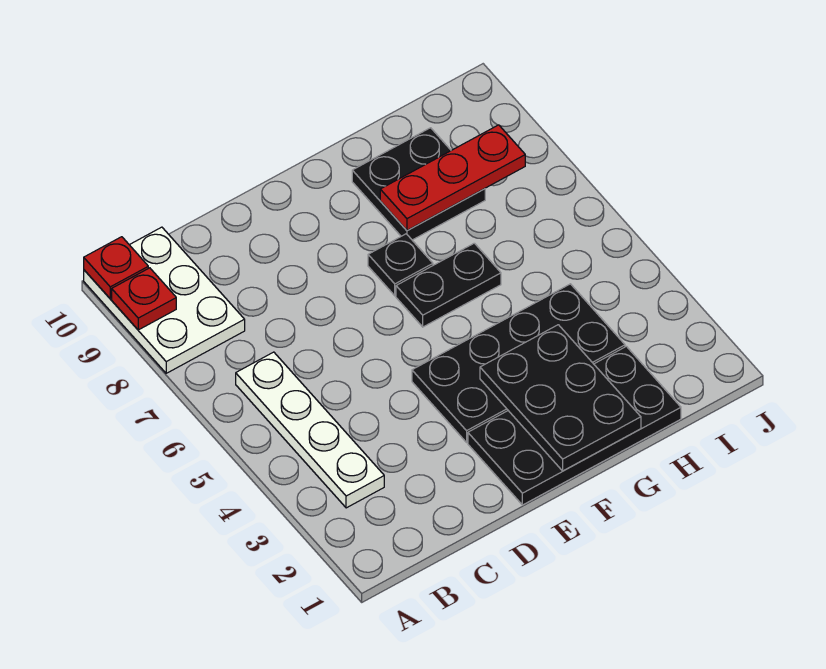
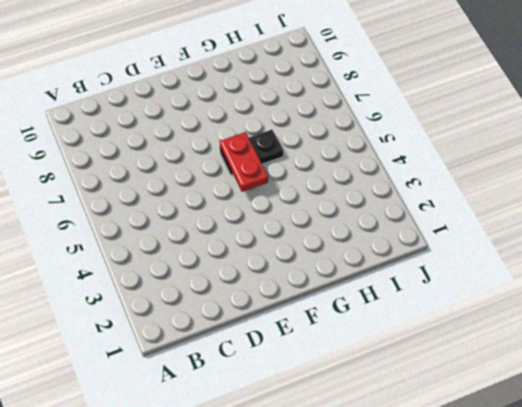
red plate F5:F6 level 2 -> none
none -> white plate A8:B10 level 1
none -> white plate B3:B6 level 1

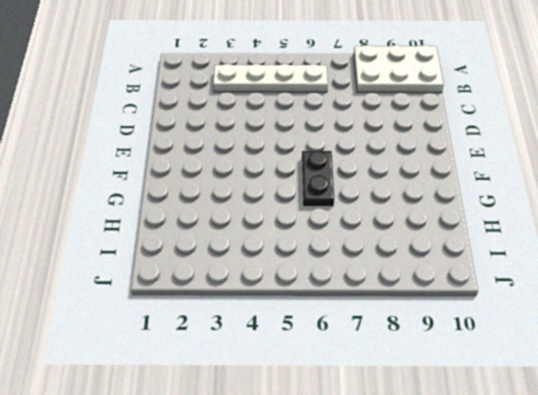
none -> black plate E1:H2 level 1
none -> black plate E3:H4 level 1

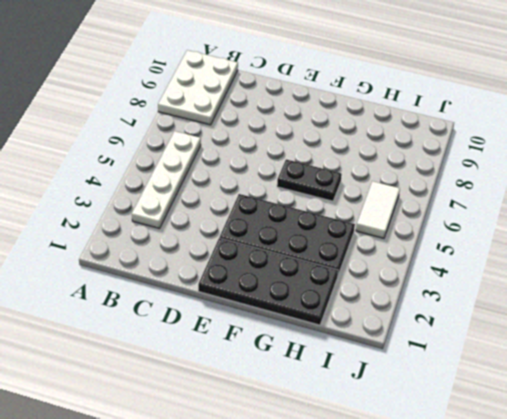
white tile I5:I6 level 1 -> none
none -> black plate F7 level 1
none -> black plate G8:H9 level 1

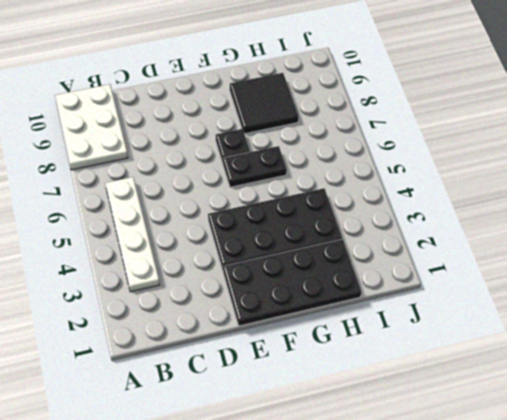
black tile G8:H9 level 1 -> black plate G8:H9 level 1
none -> red plate A9 level 2
none -> red plate A10 level 2

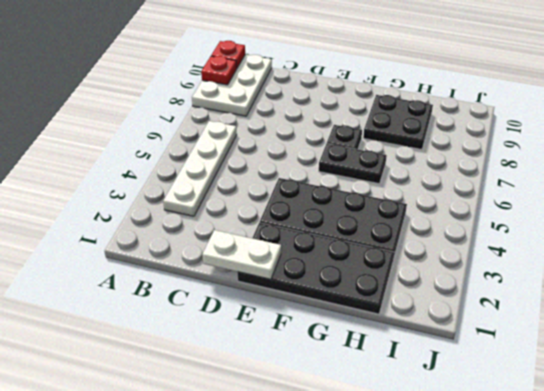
white plate D1:E1 level 2 -> none
none -> black plate F1:G3 level 2
none -> red plate G8:I8 level 2

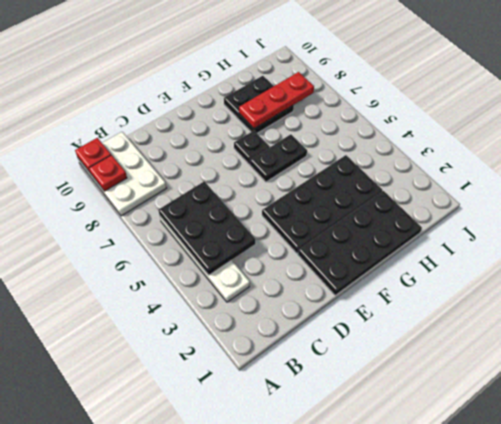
black plate B4:C6 level 2 -> black plate F1:G3 level 2

